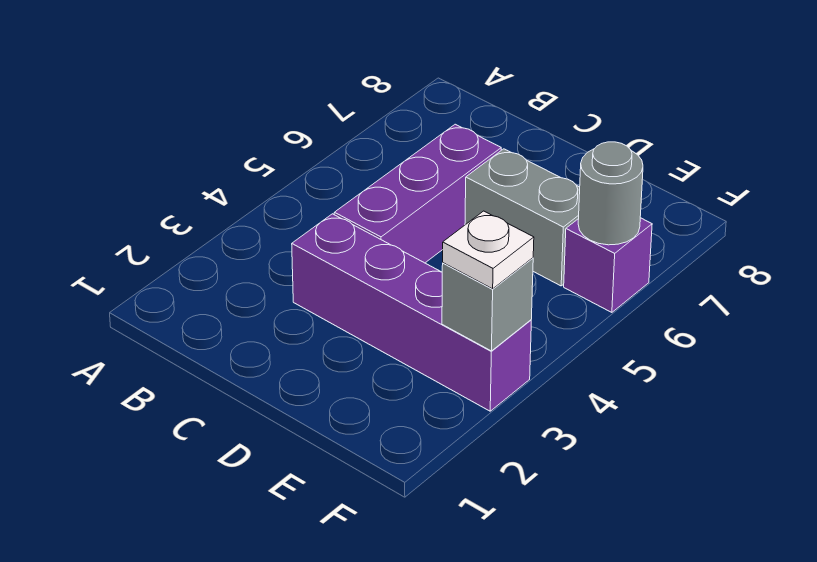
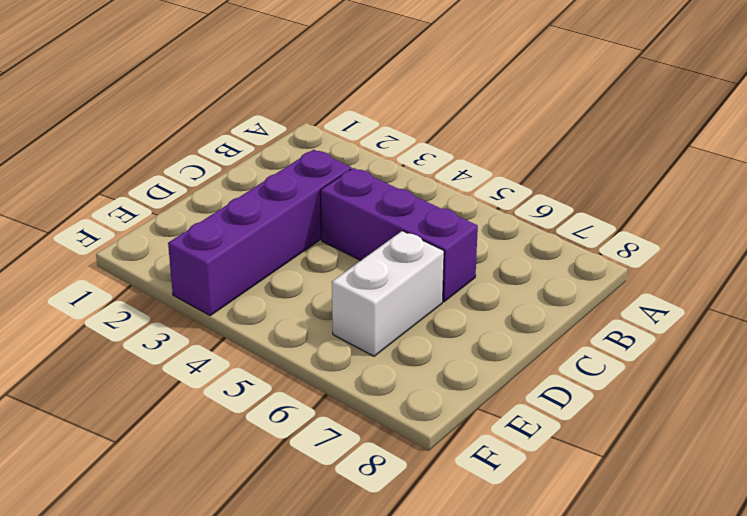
white brick D6:E6 level 1 -> grey brick D6:E6 level 1
none -> purple brick F6 level 1
none -> grey brick F3 level 2

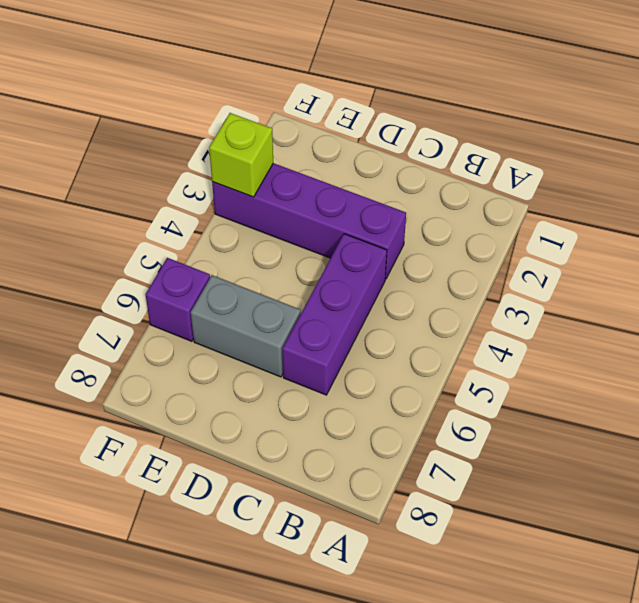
lime brick F3 level 2 -> grey brick F3 level 2
none -> grey round brick F6 level 2
none -> white plate F3 level 3

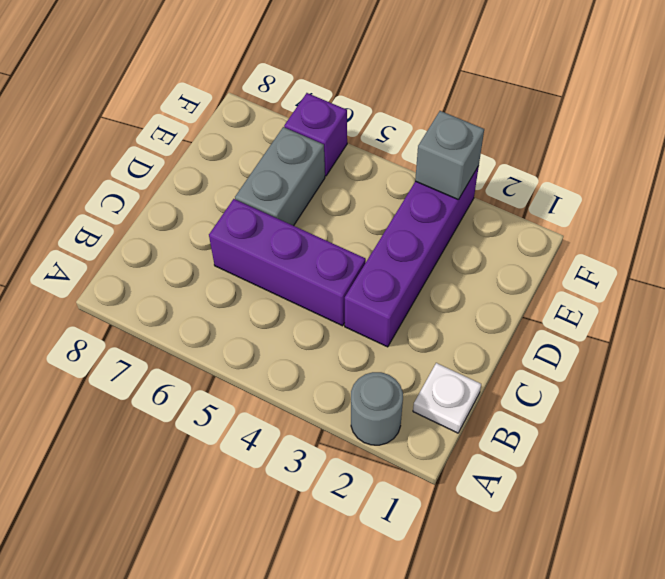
grey round brick A2 level 1 -> grey round brick F6 level 2
white plate B1 level 1 -> white plate F3 level 3

